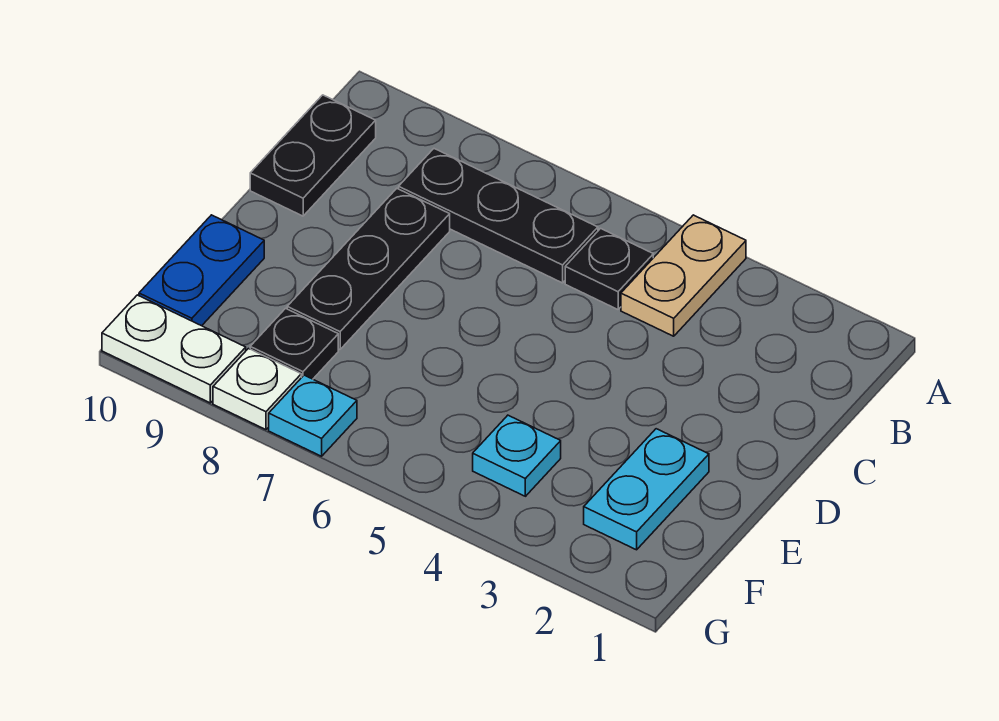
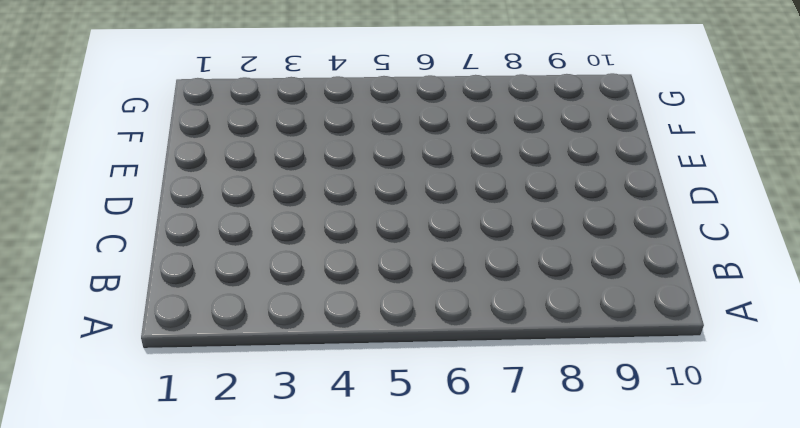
none -> tan plate A4:B4 level 1
none -> black plate B5 level 1
none -> black plate B6:B8 level 1

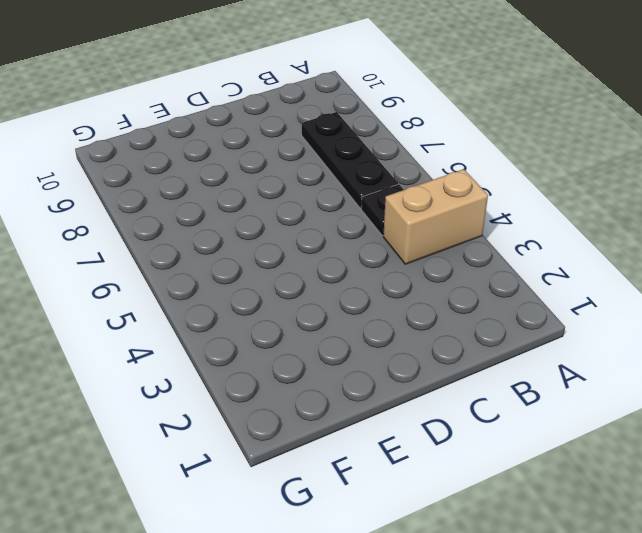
tan brick A4:B4 level 1 -> tan plate A4:B4 level 1
none -> black plate B10:C10 level 1
none -> black plate C8:E8 level 1
none -> cyan plate E2:F2 level 1

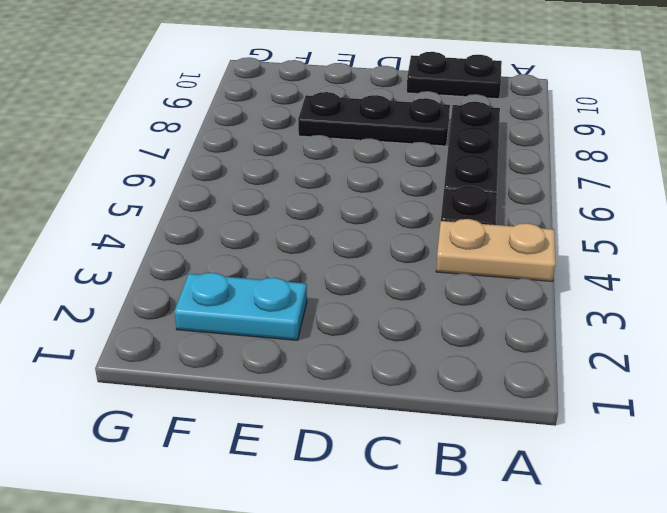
none -> blue plate E10:F10 level 1
none -> cyan plate F4 level 1
none -> black plate F8 level 1

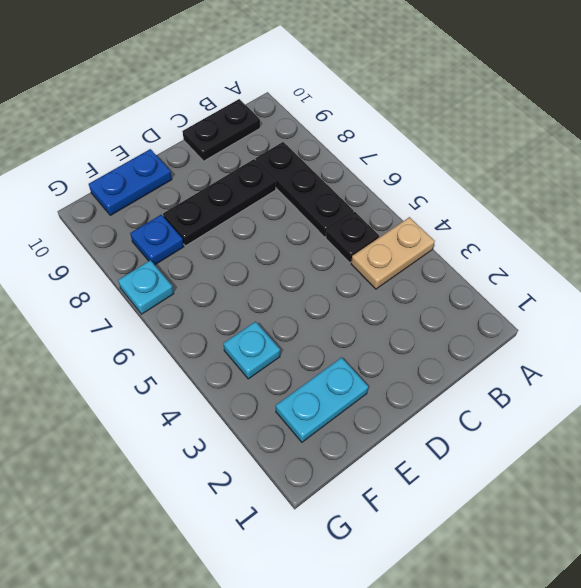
blue plate F8 level 1 -> black plate F8 level 1
none -> white plate G8 level 1
none -> white plate G9:G10 level 1

